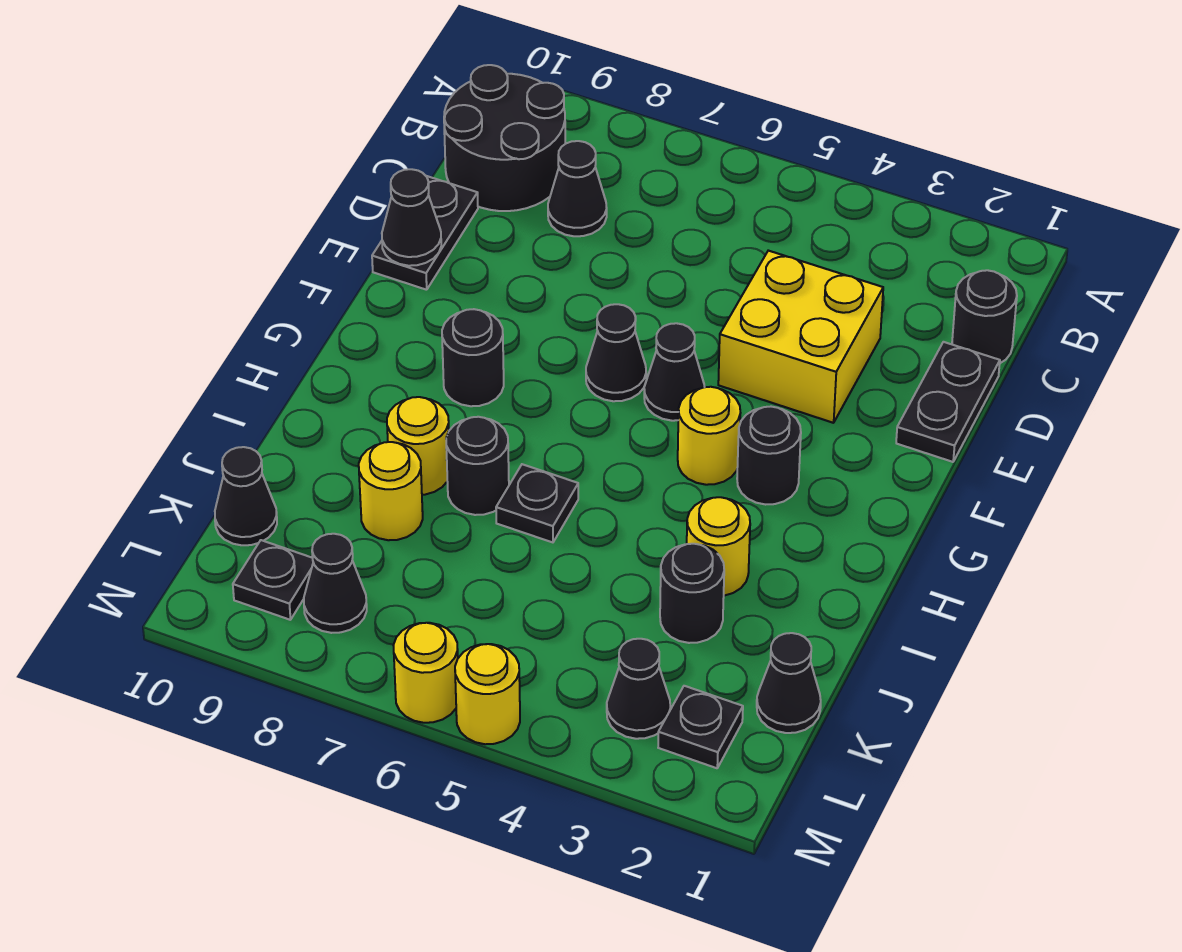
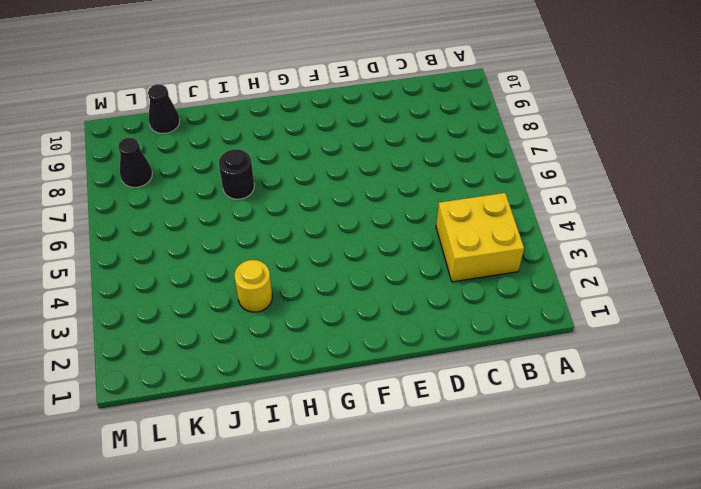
yellow brick B3:C4 level 1 -> yellow brick D3:E4 level 1
none -> black round brick B9:C10 level 1
none -> black round brick C1 level 1
none -> black cone C8 level 1

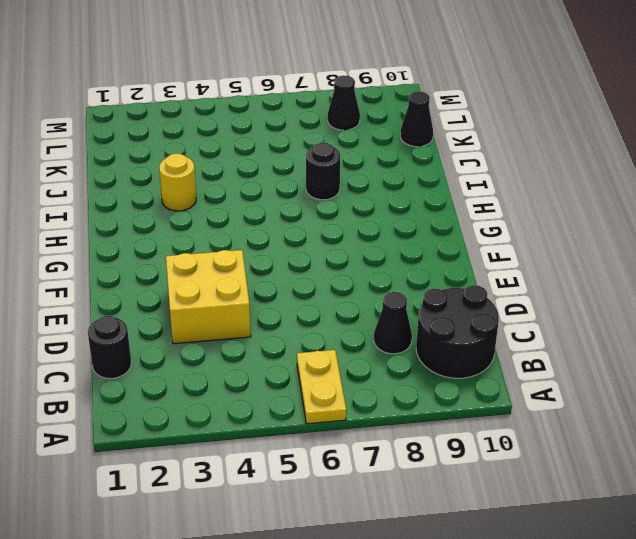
yellow plate A6:B6 level 1 -> none
none -> black plate D1:E1 level 1
none -> black plate D10:E10 level 1
none -> black cone F5 level 1

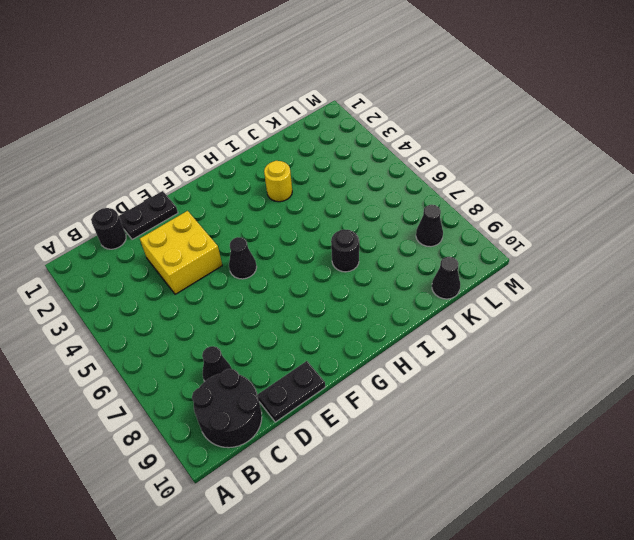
none -> black cone F6 level 1
none -> black round brick G3 level 1
none -> yellow round brick G4 level 1

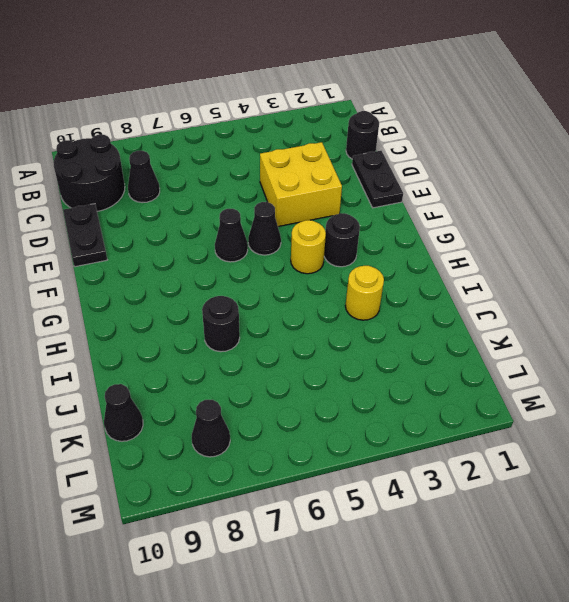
none -> black round brick G8 level 1
none -> black plate I6 level 1
none -> yellow round brick I8 level 1

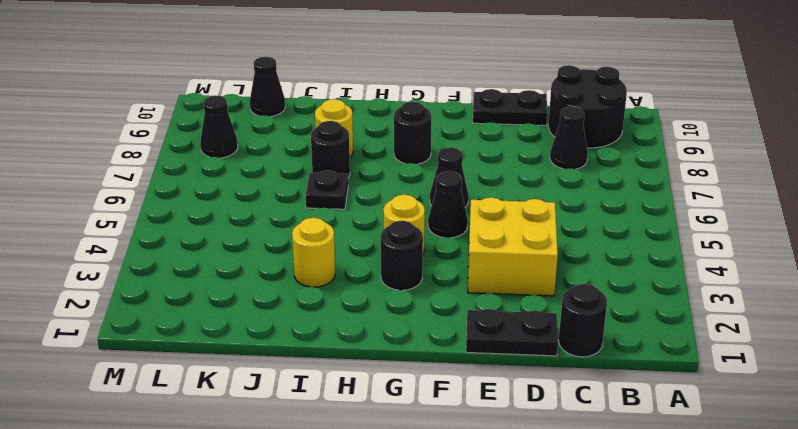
none -> black round brick J3 level 1
none -> yellow round brick J8 level 1
none -> black cone K1 level 1

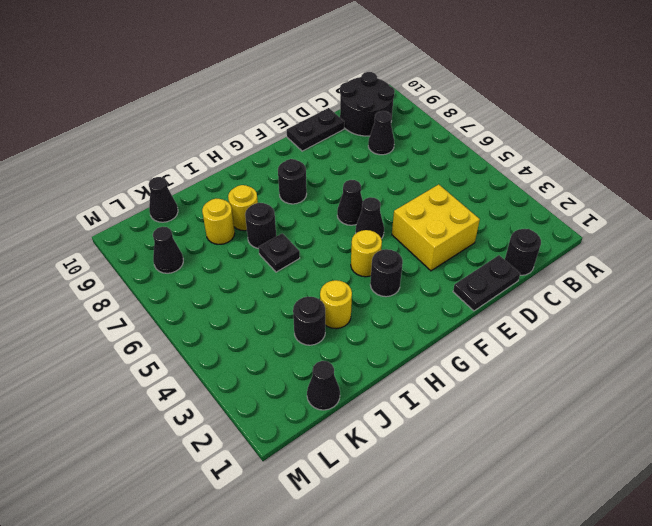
none -> black plate L2 level 1
none -> black cone L3 level 1
none -> black plate L9 level 1

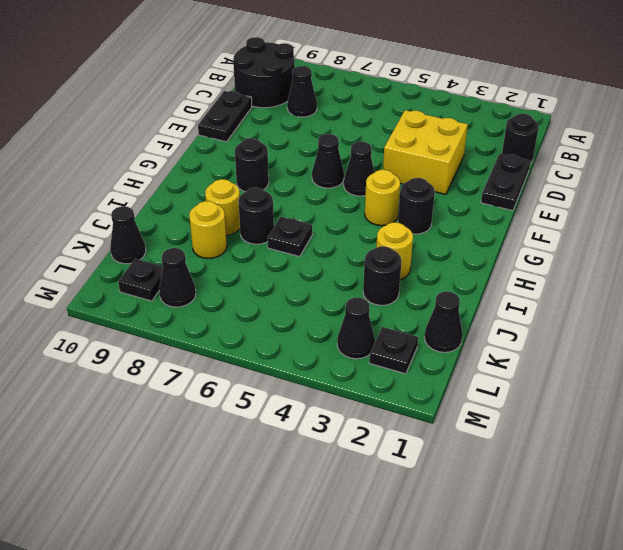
none -> yellow round brick M5 level 1
none -> yellow round brick M6 level 1
none -> black cone E10 level 2

